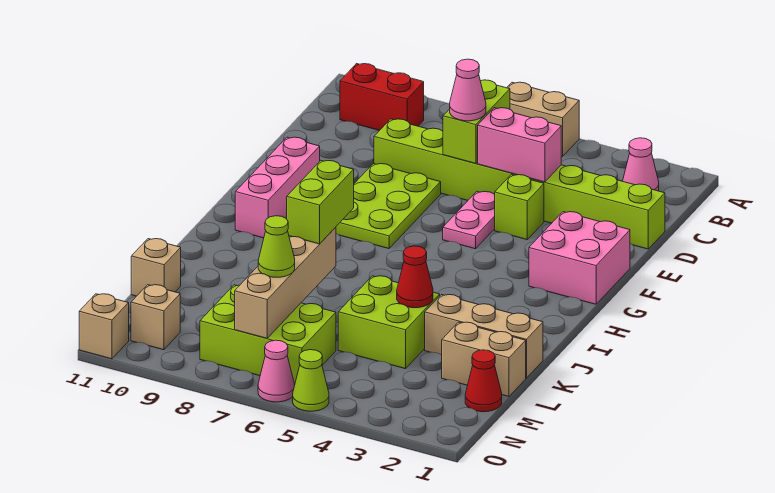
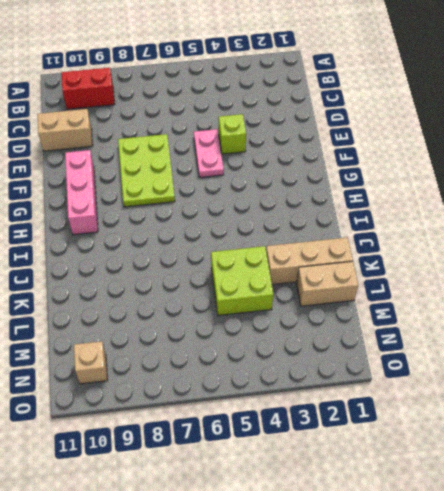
tan brick D10:D11 level 1 -> tan brick A5:A6 level 1
none -> pink cone B2 level 1
none -> lime brick D1:D8 level 1
none -> pink brick F1:G2 level 1

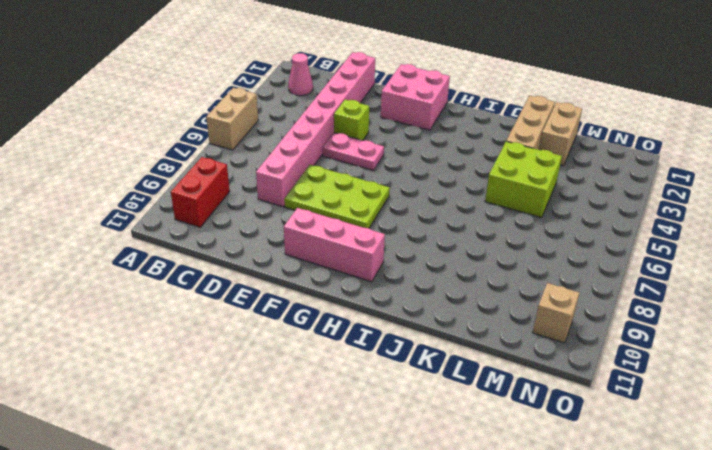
pink brick D1:D8 level 1 -> lime brick D1:D8 level 1
none -> tan brick L11 level 1
none -> red cone M1 level 1
none -> lime brick M6:N8 level 1

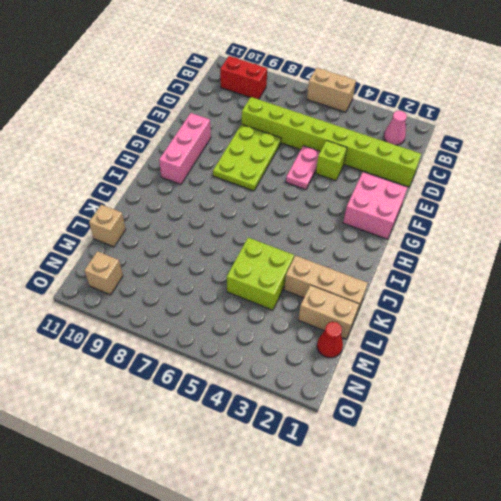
none -> lime brick M6:N8 level 1
none -> lime cone O5 level 1
none -> pink cone O6 level 1

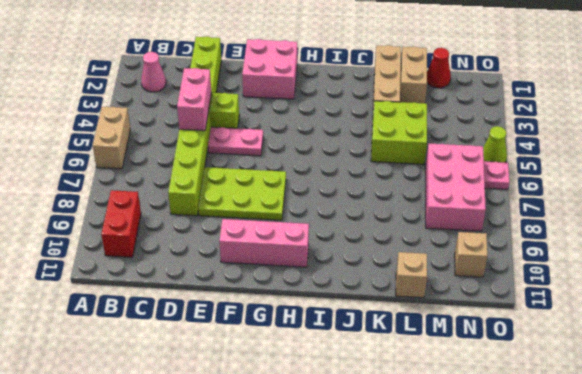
pink brick M6:N8 level 1 -> lime brick M6:N8 level 1
pink plate O6 level 1 -> pink cone O6 level 1
none -> tan brick O11 level 1
none -> lime brick C6:D6 level 2
none -> red cone K4 level 2

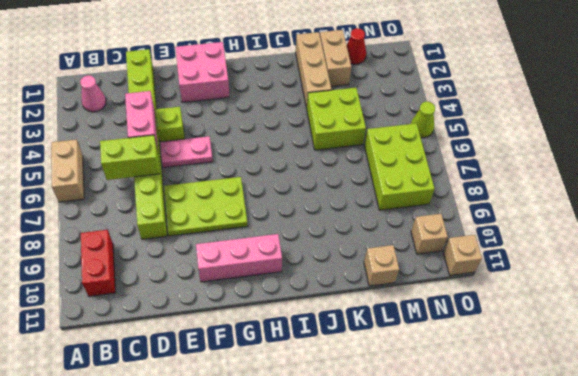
none -> pink cone O6 level 1
none -> red cone K4 level 2
none -> tan brick K7:N7 level 2

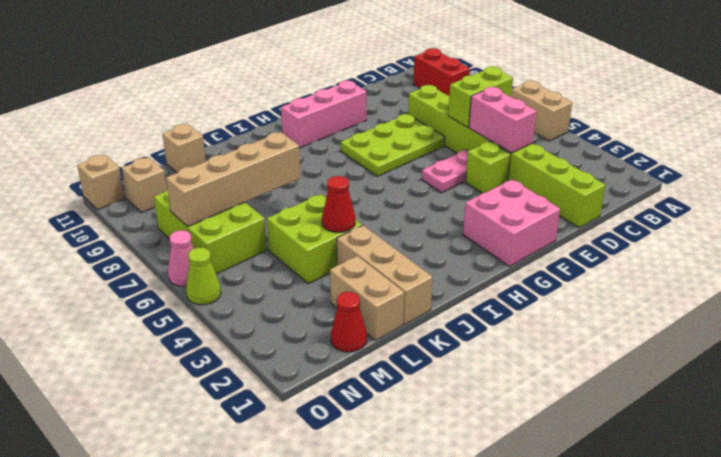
none -> pink cone B2 level 1
none -> pink cone D6 level 3
none -> lime brick J7:K7 level 3

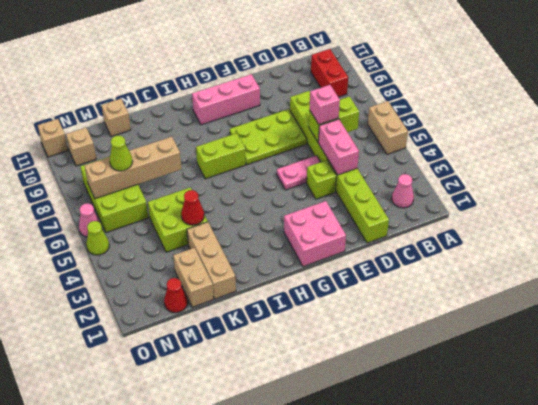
pink brick D6 level 3 -> pink cone D6 level 3
lime brick H7:I7 level 1 -> lime brick J7:K7 level 3

